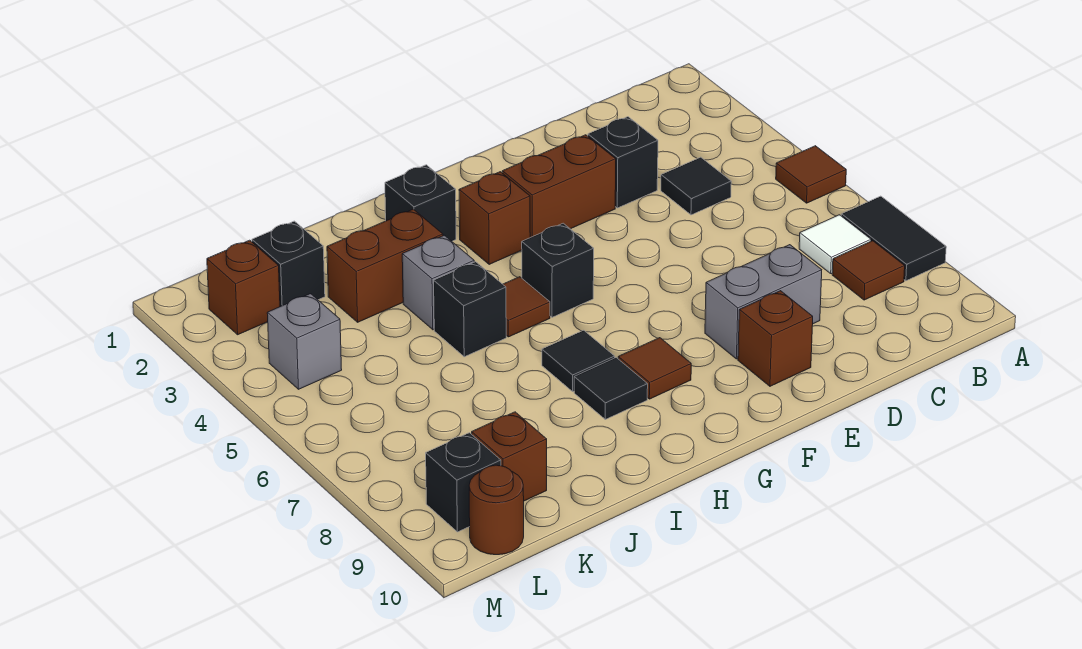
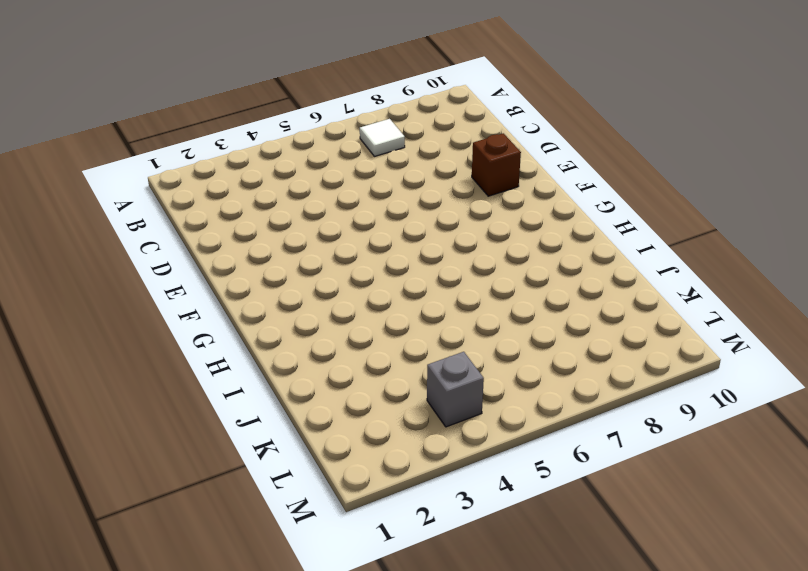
none -> brown tile A5 level 1
none -> black tile A7:A8 level 1
none -> brown tile B8 level 1

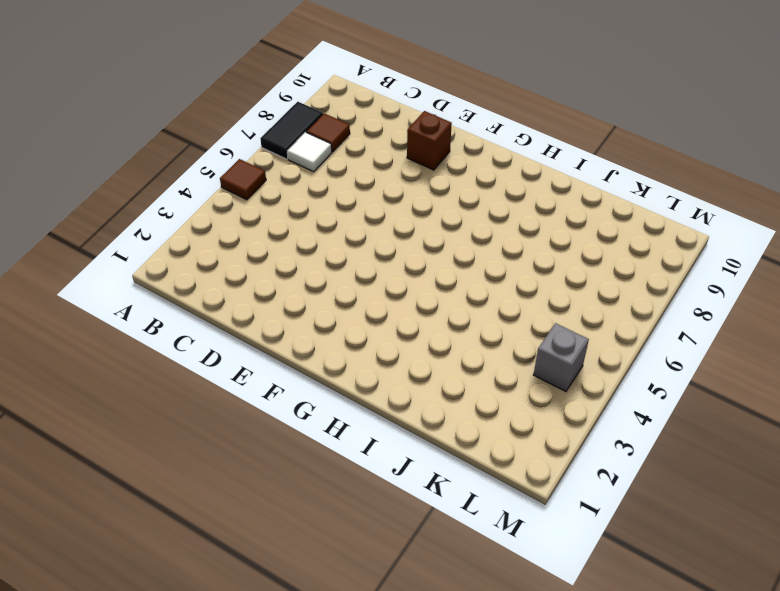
none -> black tile C4 level 1
none -> black brick D3 level 1
none -> grey brick D8:E8 level 1

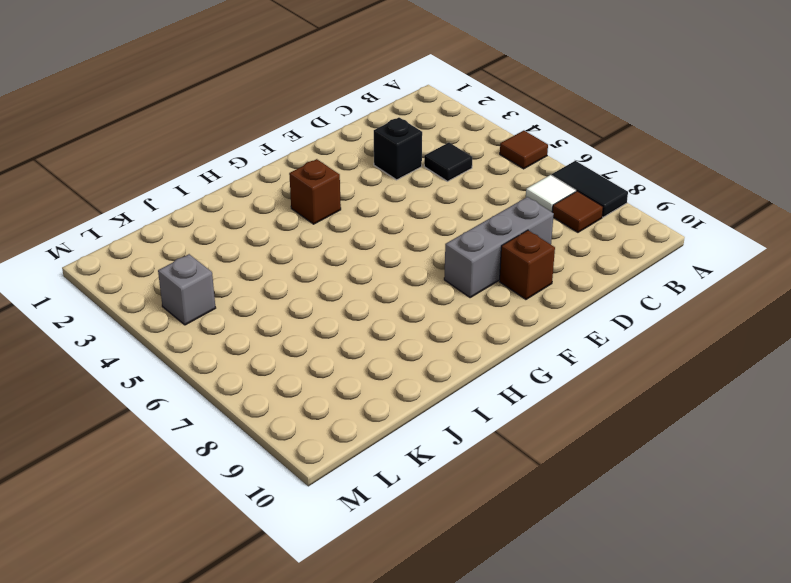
grey brick D8:F8 level 1 -> grey brick D8:E8 level 1
none -> brown brick E3:F3 level 1
none -> black brick G5 level 1
none -> brown tile G8 level 1

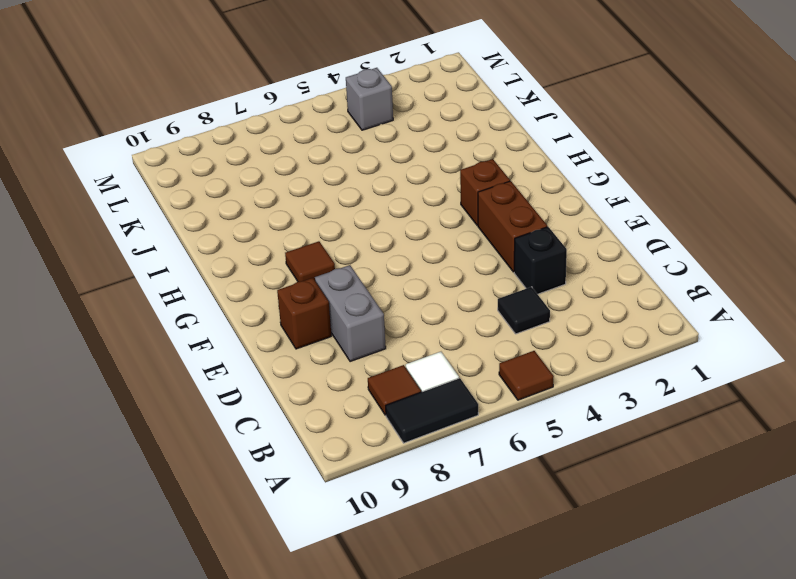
none -> black brick G5 level 1
none -> black brick H2 level 1
none -> brown tile H5 level 1

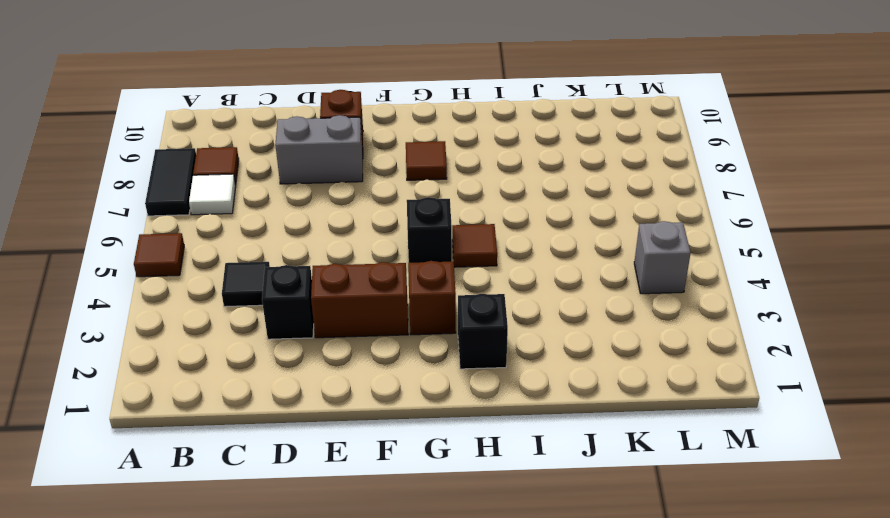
none -> black tile H7 level 1
none -> black tile H8 level 1
none -> brown brick I3:J3 level 1

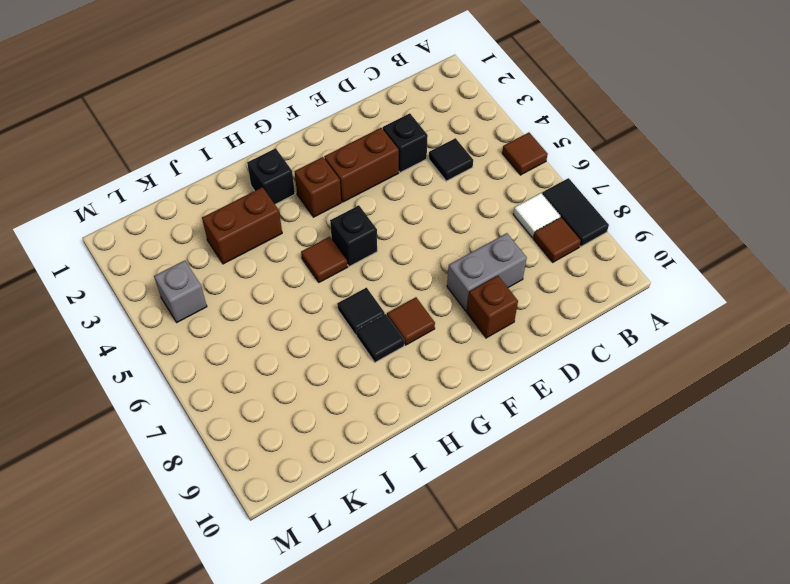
none -> grey brick I4 level 1
none -> black brick I5 level 1
none -> black brick K2 level 1

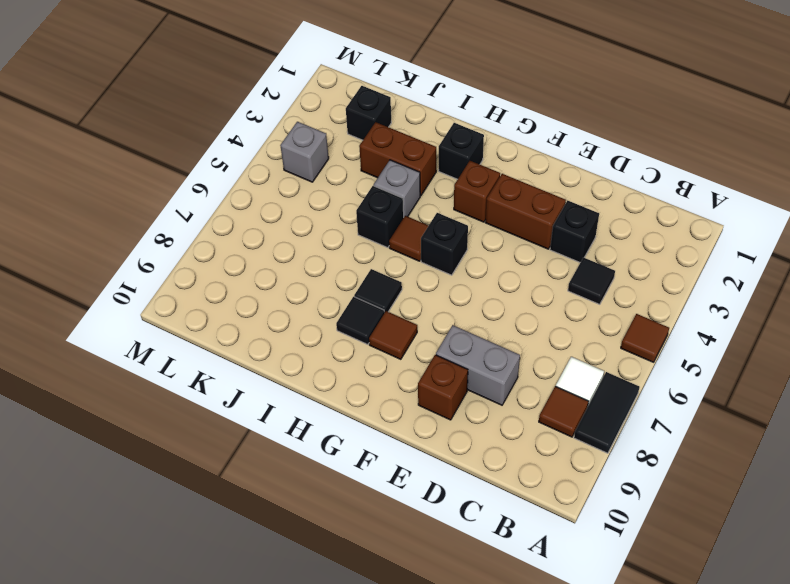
none -> brown brick K9 level 1
none -> brown brick L2 level 1
none -> black brick L9 level 1

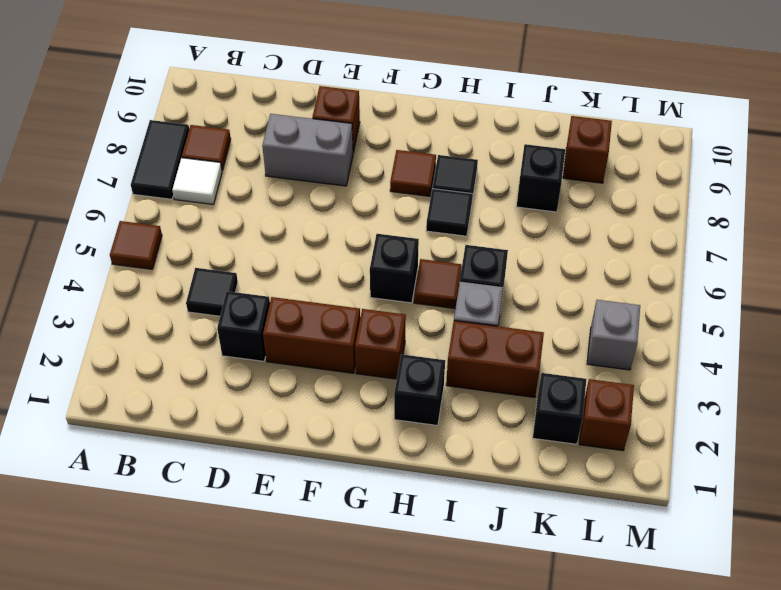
black brick J8 level 1 -> black brick L9 level 1
none -> brown round brick L10 level 1

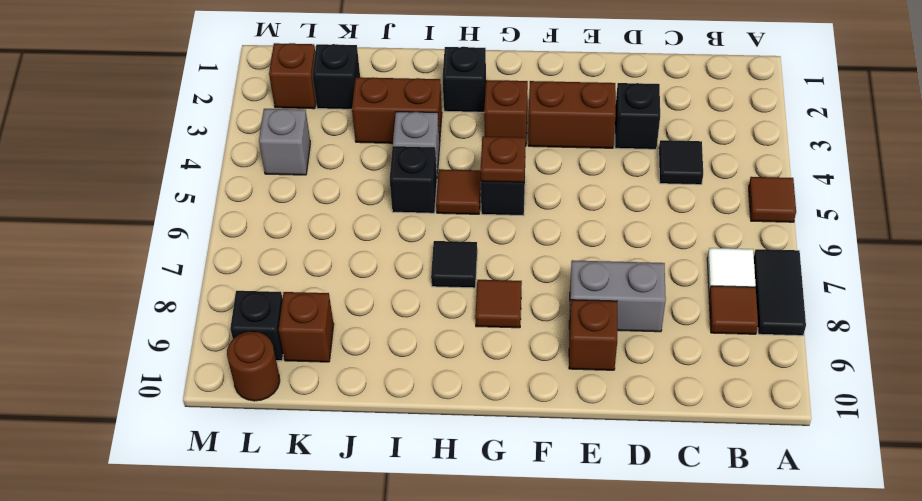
brown plate G5 level 2 -> none
none -> black tile H8 level 1

